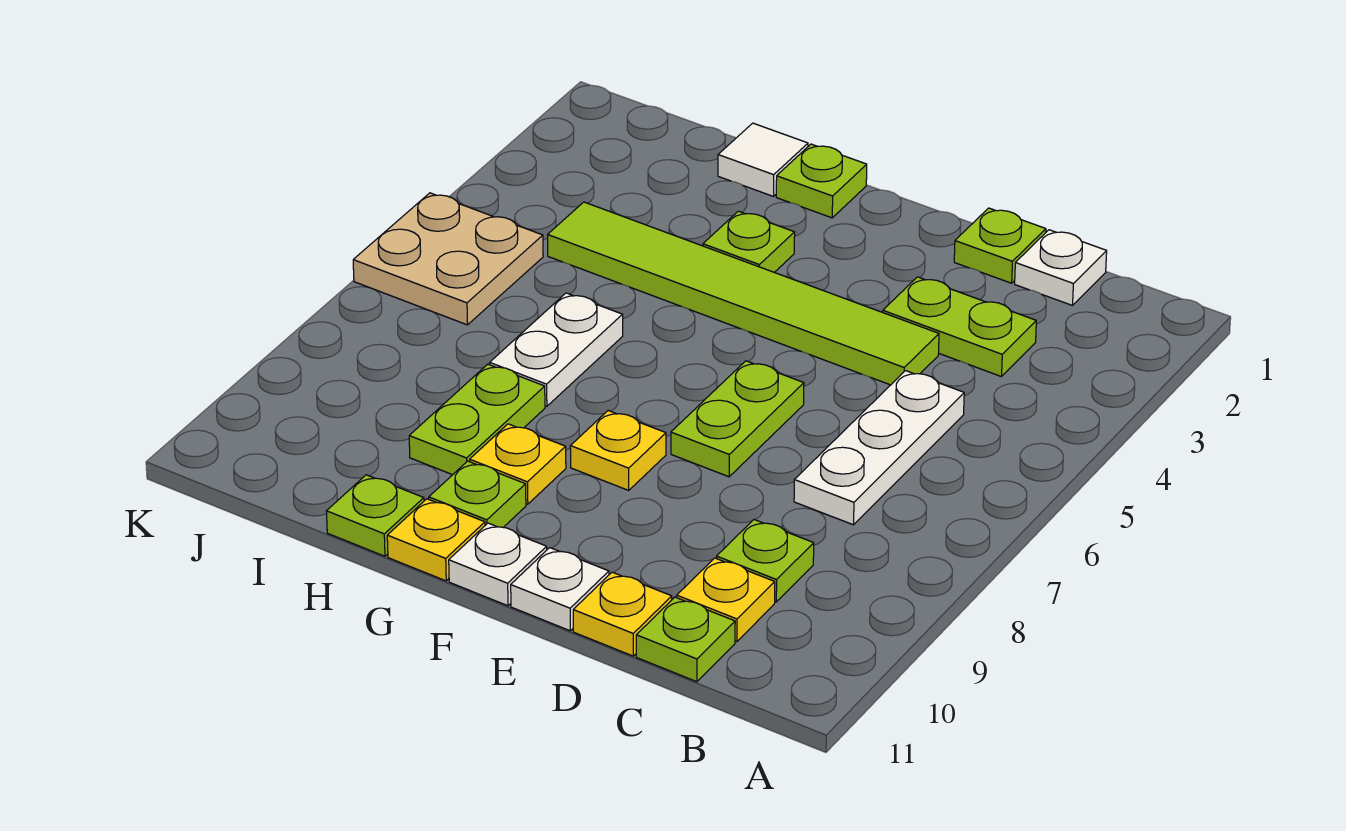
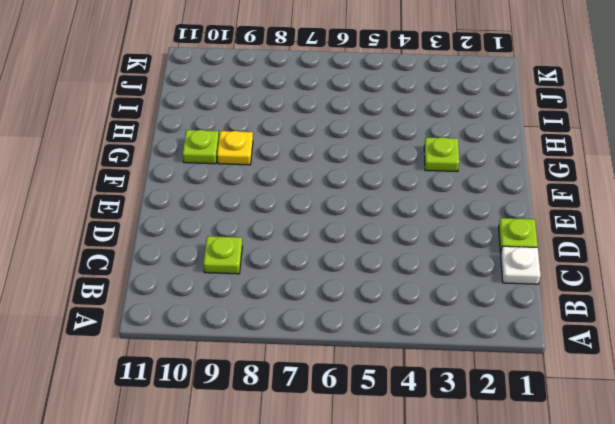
none -> lime plate C3:D3 level 1
none -> white plate C5:C7 level 1
none -> yellow plate C10 level 1

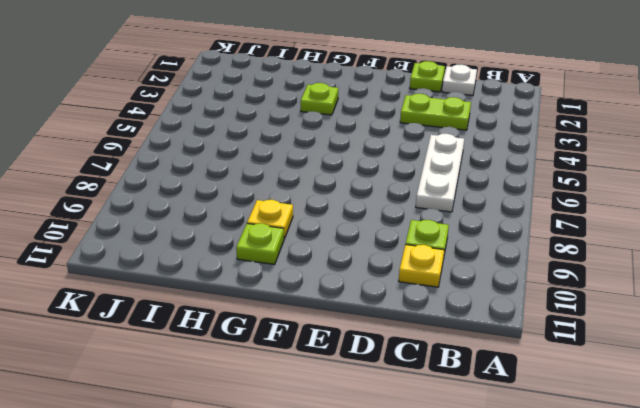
none -> lime plate C11 level 1
none -> lime tile D4:I4 level 1
none -> yellow plate D11 level 1

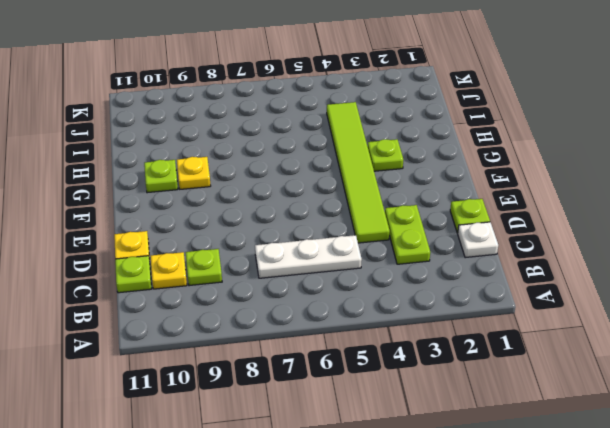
none -> lime plate E6:E7 level 1
none -> white plate E11 level 1
none -> yellow plate F8 level 1

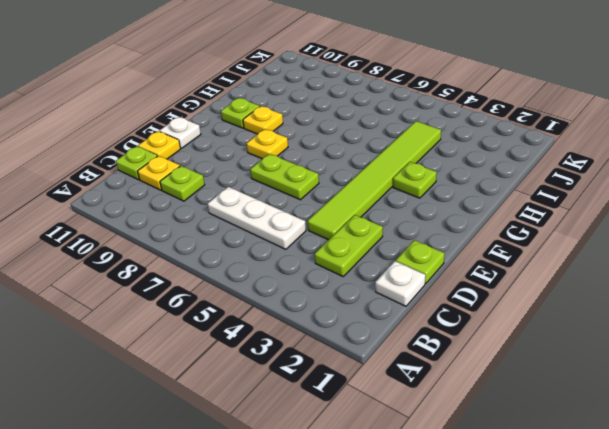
none -> white plate F11 level 1
none -> lime plate G1 level 1
none -> yellow plate G11 level 1

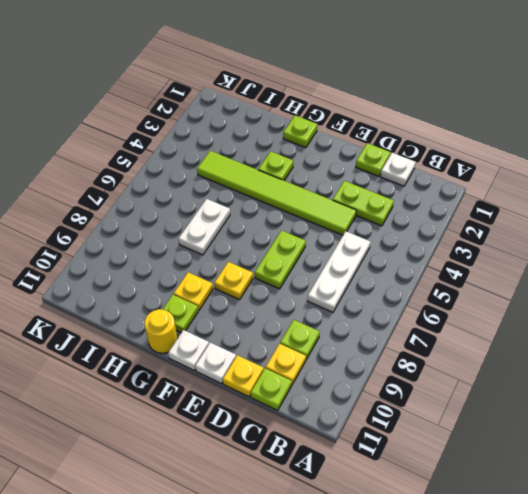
yellow round brick G11 level 1 -> yellow plate G11 level 1
none -> white tile H1 level 1
none -> lime plate H8:H9 level 1
none -> lime plate H11 level 1

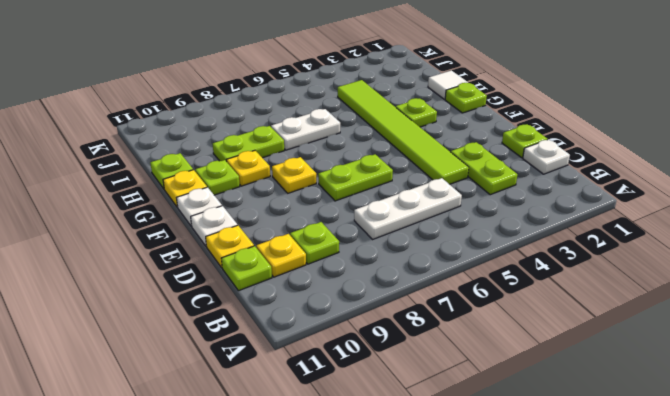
none -> tan plate J5:K6 level 1

